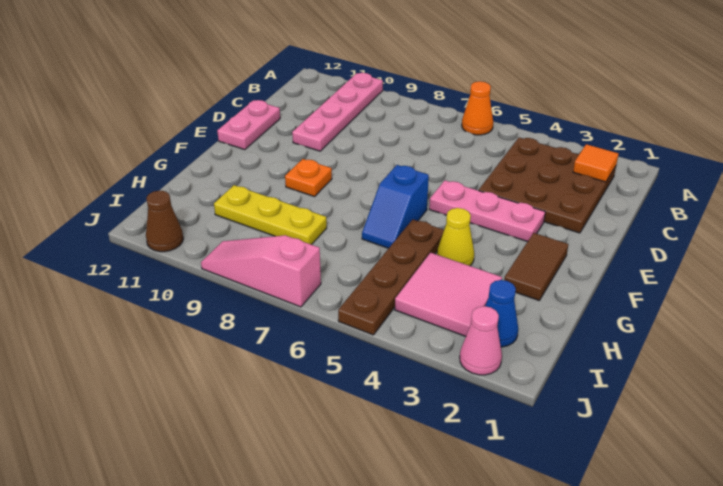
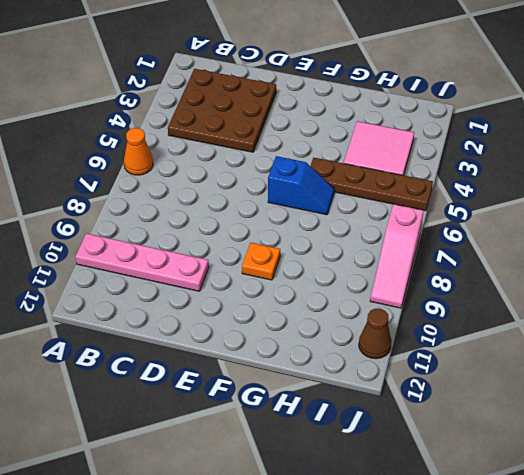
none -> pink plate D12:E12 level 1
none -> pink plate E3:E5 level 1
none -> brown tile F2:G2 level 1

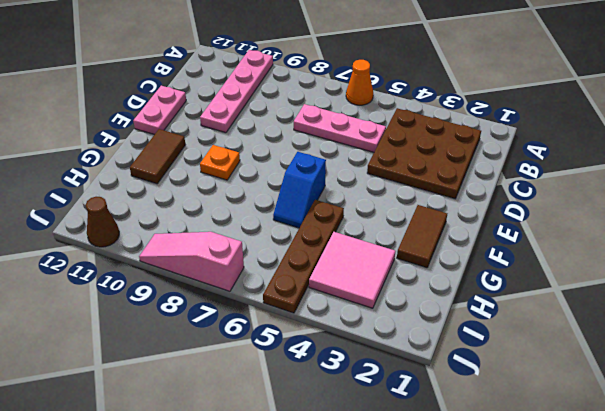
pink plate C5:C7 level 1 -> pink plate E3:E5 level 1
brown tile F11:G11 level 1 -> none
none -> yellow cone G4 level 1
none -> yellow plate H8:H10 level 1
none -> blue cone I2 level 1

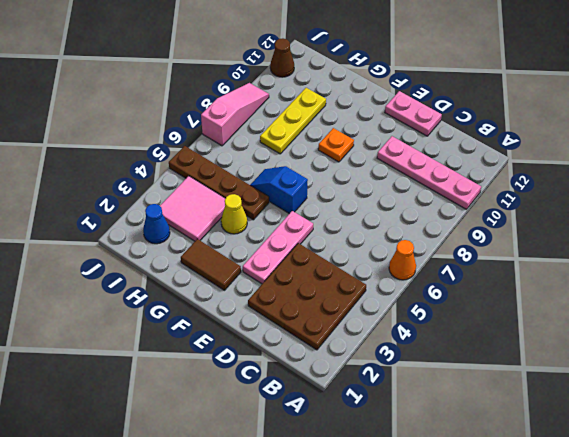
none -> pink cone J2 level 1
none -> orange tile B2 level 2

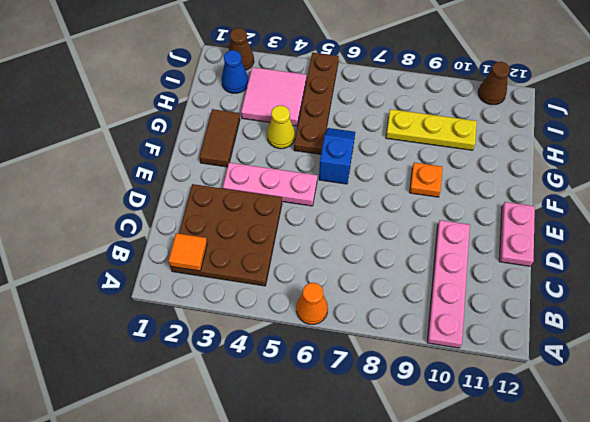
brown cone J2 level 1 -> pink cone J2 level 1
none -> pink slope J7:J9 level 1 top 7

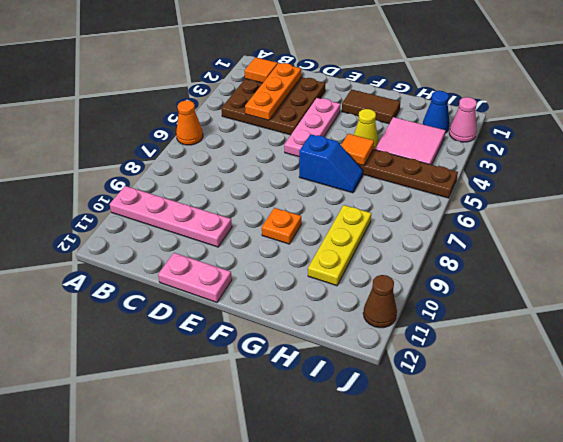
orange plate C2:C4 level 2 -> none
orange tile G5 level 2 -> none
none -> pink slope J7:J9 level 1 top 7

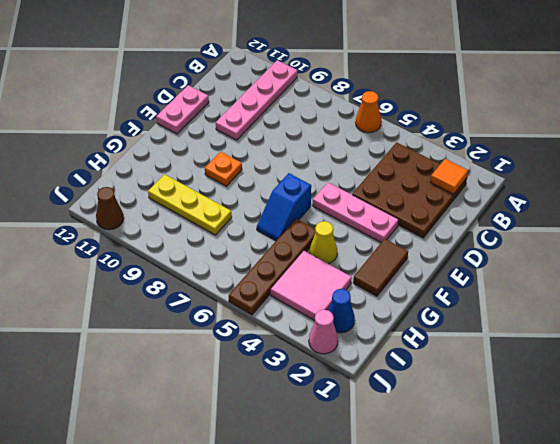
none -> pink slope J7:J9 level 1 top 7

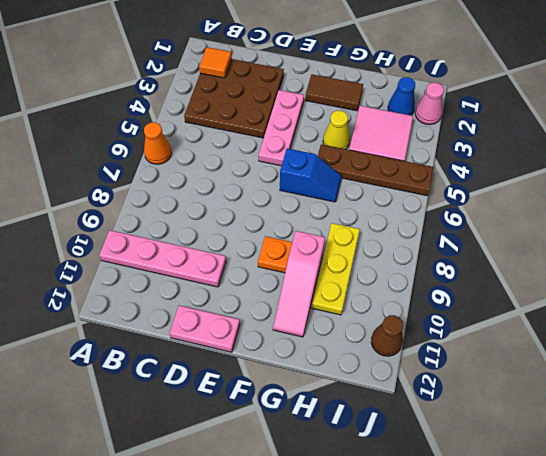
pink slope G9:G11 level 1 top 9 -> pink slope J7:J9 level 1 top 7

